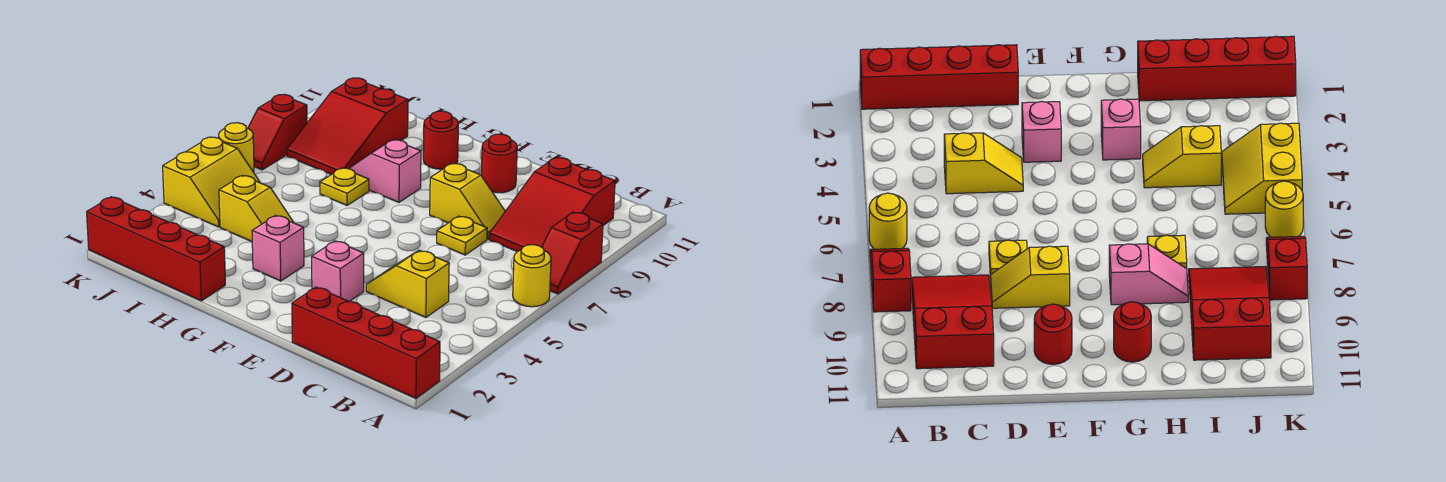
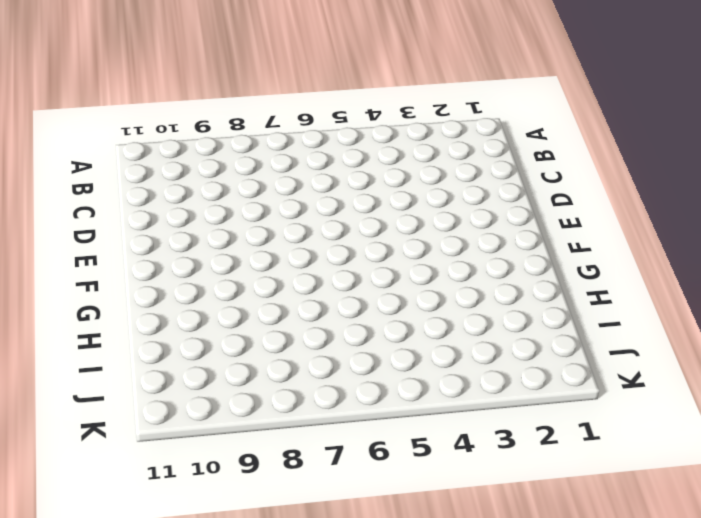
none -> red brick A1:D1 level 1
none -> yellow round brick A6 level 1
none -> red slope A7:A8 level 1 top 8

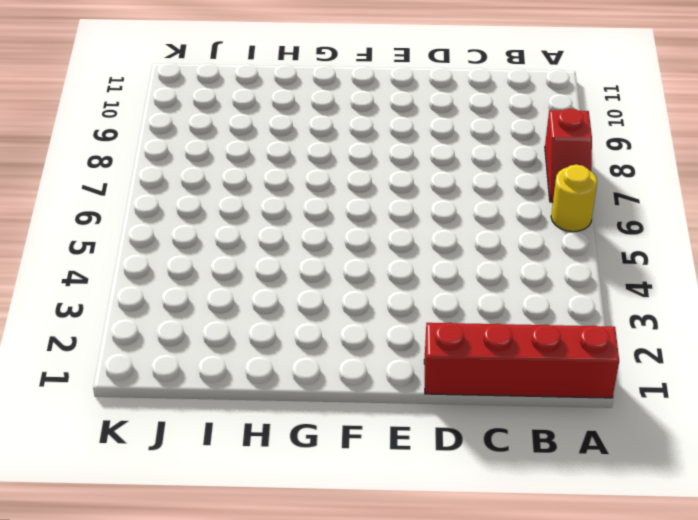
none -> red slope B8:C10 level 1 top 10
none -> yellow slope C4:D4 level 1 top C
none -> yellow plate D7 level 1

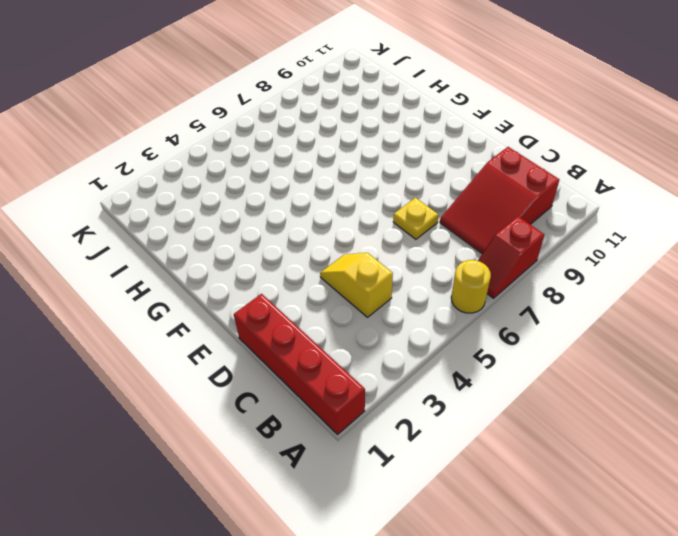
none -> yellow slope D8:E8 level 1 top E
none -> pink brick E3 level 1
none -> red round brick E10 level 1

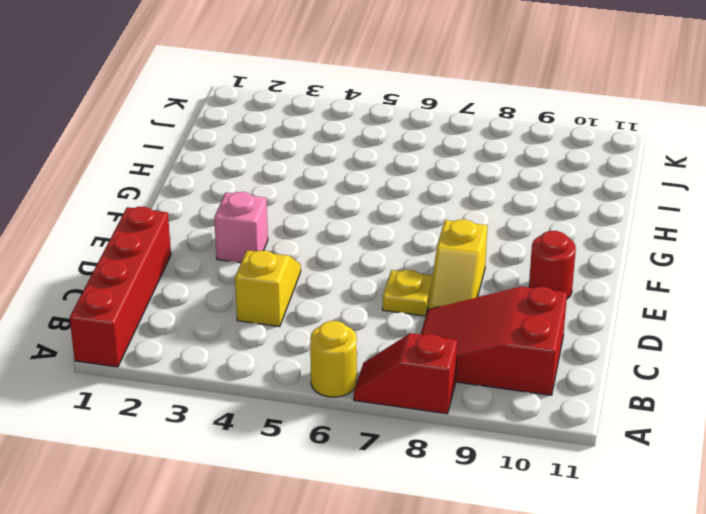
none -> pink brick G3 level 1
none -> pink slope G8:H8 level 1 top G
none -> red round brick G10 level 1

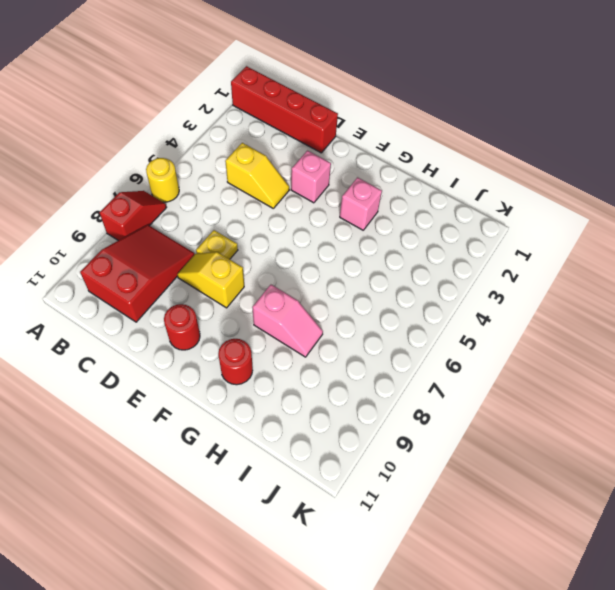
none -> red brick H1:K1 level 1
none -> yellow slope H4:I4 level 1 top I
none -> yellow plate H7 level 1

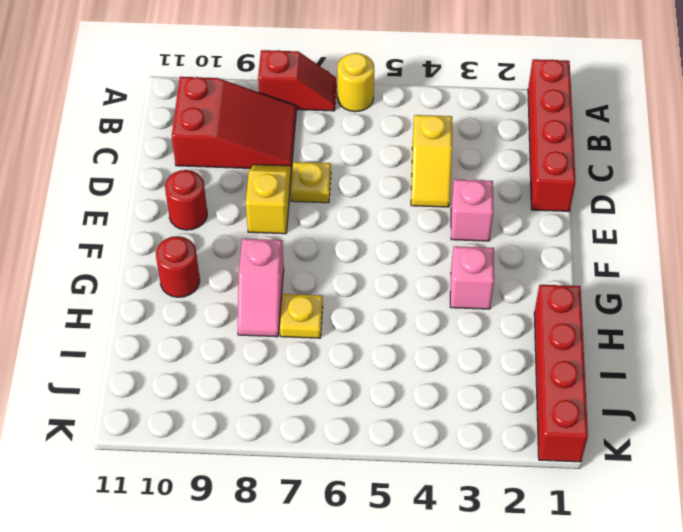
none -> yellow slope H4:I4 level 1 top I
none -> red slope I8:J10 level 1 top 10
none -> yellow slope J4:K5 level 1 top K

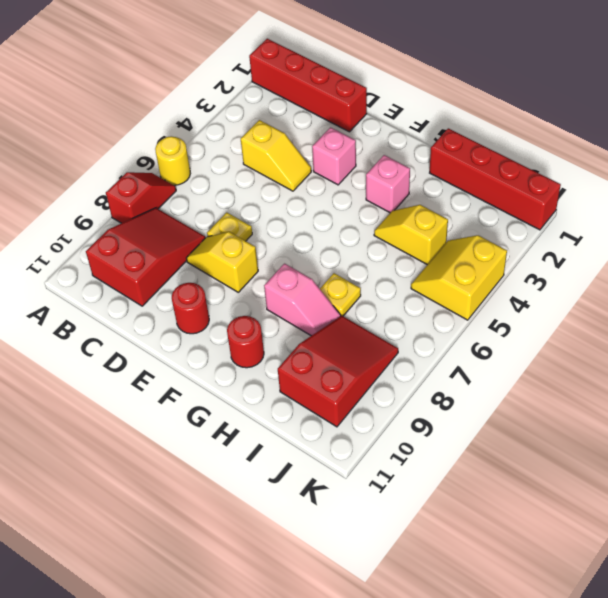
none -> yellow round brick K6 level 1
none -> red slope K7:K8 level 1 top 8

